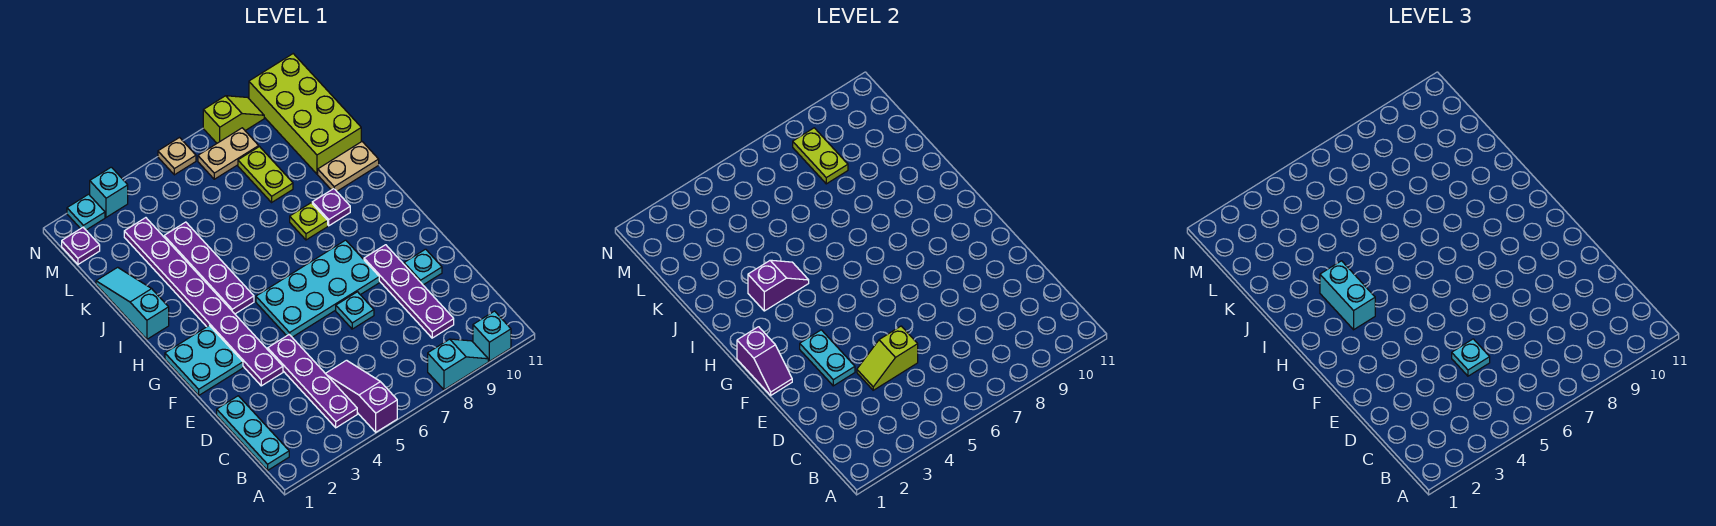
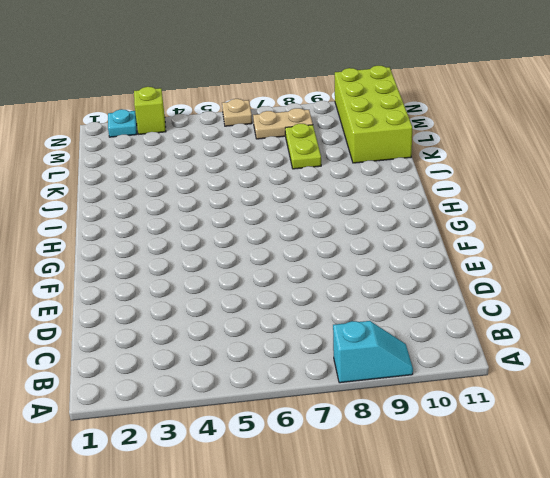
lime brick N3 level 1 -> cyan brick N3 level 1
none -> purple slope A5:C5 level 1 top A
none -> cyan brick A10 level 1
none -> cyan plate B1:D1 level 1
none -> purple plate B4:E4 level 1

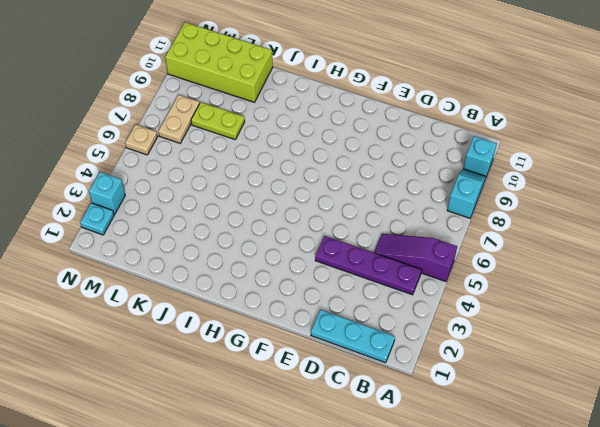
none -> purple plate C9:F9 level 1
none -> purple plate E3:L3 level 1
none -> cyan plate E7 level 1
none -> cyan plate E10 level 1

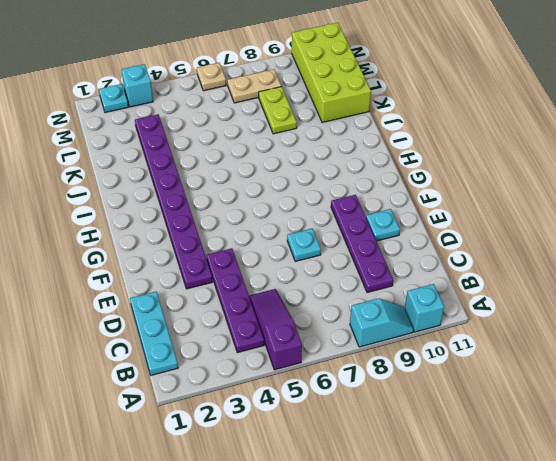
none -> cyan plate F1:G2 level 1
none -> cyan plate F5:G8 level 1
none -> purple plate H4:K4 level 1
none -> cyan slope I1:K1 level 1 top I

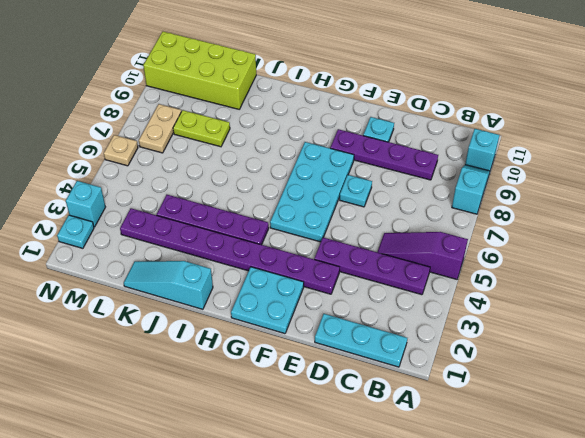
none -> lime plate I8 level 1
none -> purple plate I9 level 1
none -> tan plate J10:J11 level 1
none -> purple plate M1 level 1

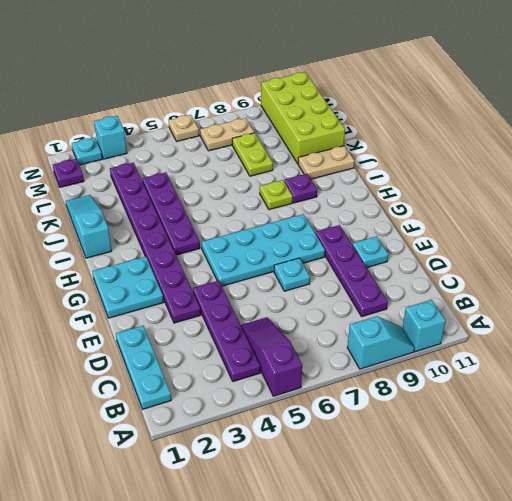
none -> lime slope N8:N9 level 1 top 8
none -> lime slope D4:D5 level 2 top 5
none -> cyan plate E3:F3 level 2
none -> purple slope F1:G1 level 2 top G

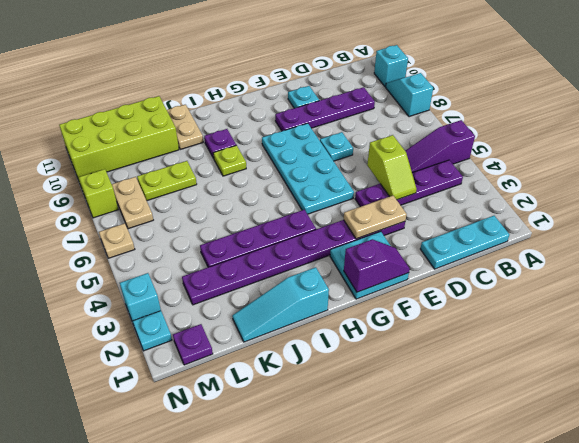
tan plate E3:F3 level 2 -> cyan plate E3:F3 level 2
none -> purple slope I3:I4 level 2 top 3
none -> lime plate L8:M8 level 2
none -> cyan plate D5 level 3
none -> cyan brick H3:I3 level 3

